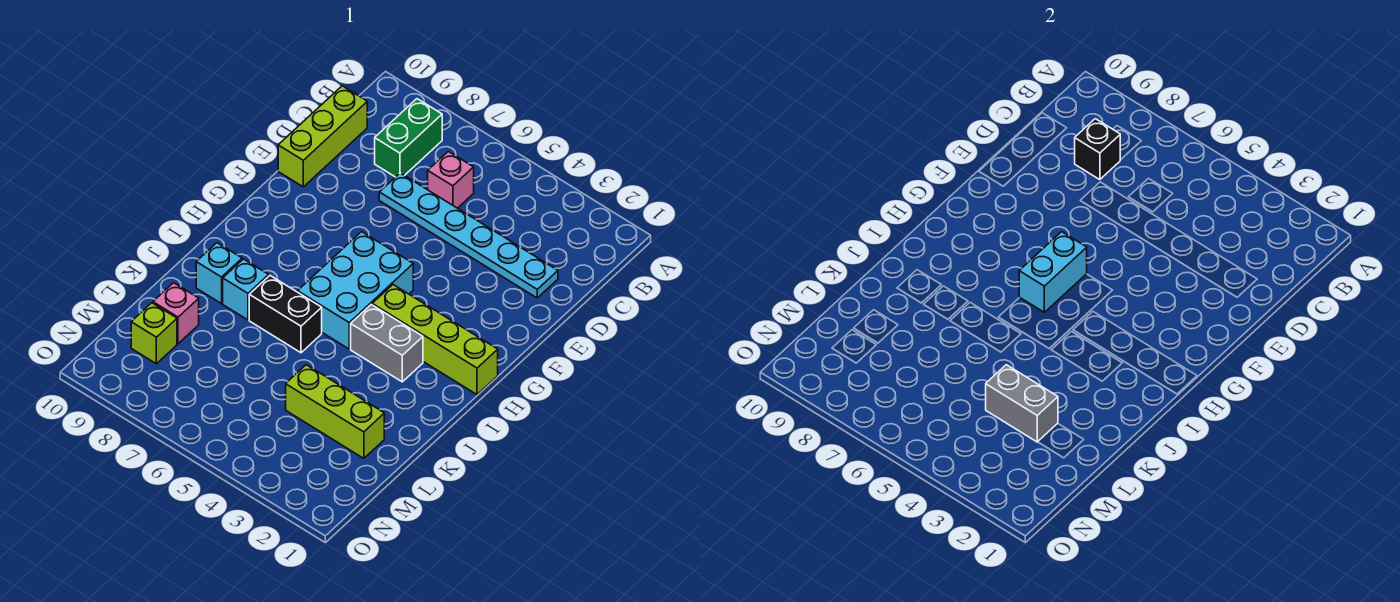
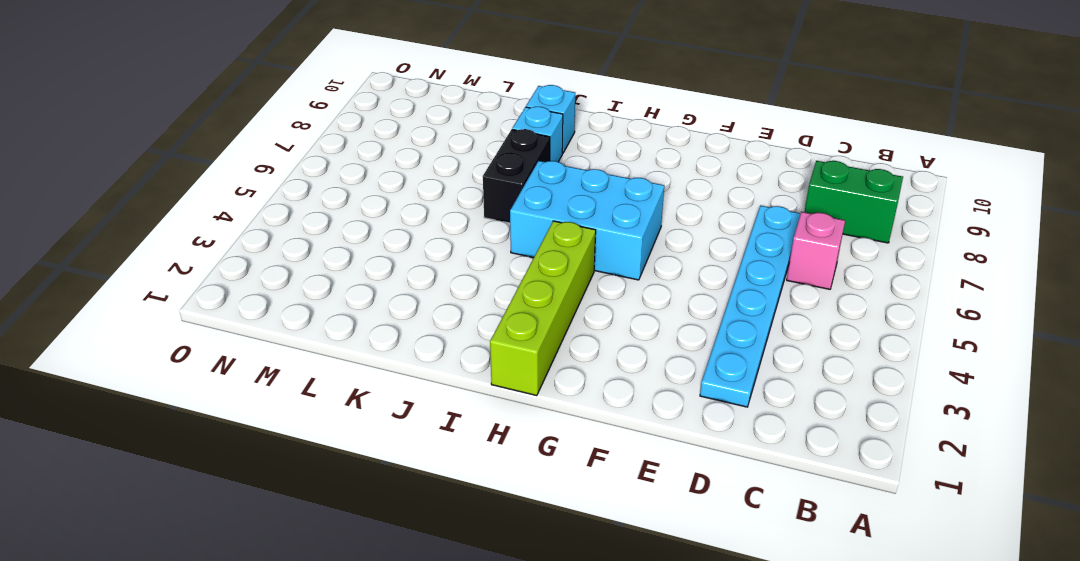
none -> lime brick C10:E10 level 1
none -> grey brick I3:I4 level 1
none -> lime brick L2:L4 level 1

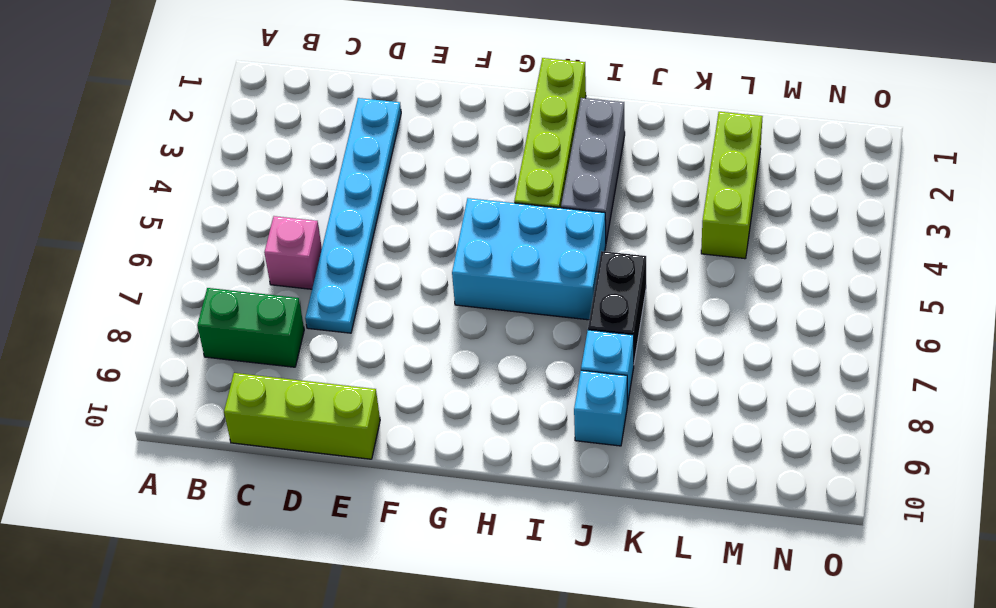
grey brick I2:I4 level 1 -> grey brick I3:I4 level 1
none -> pink brick L9 level 1
none -> lime brick M9 level 1
none -> black brick C8 level 2

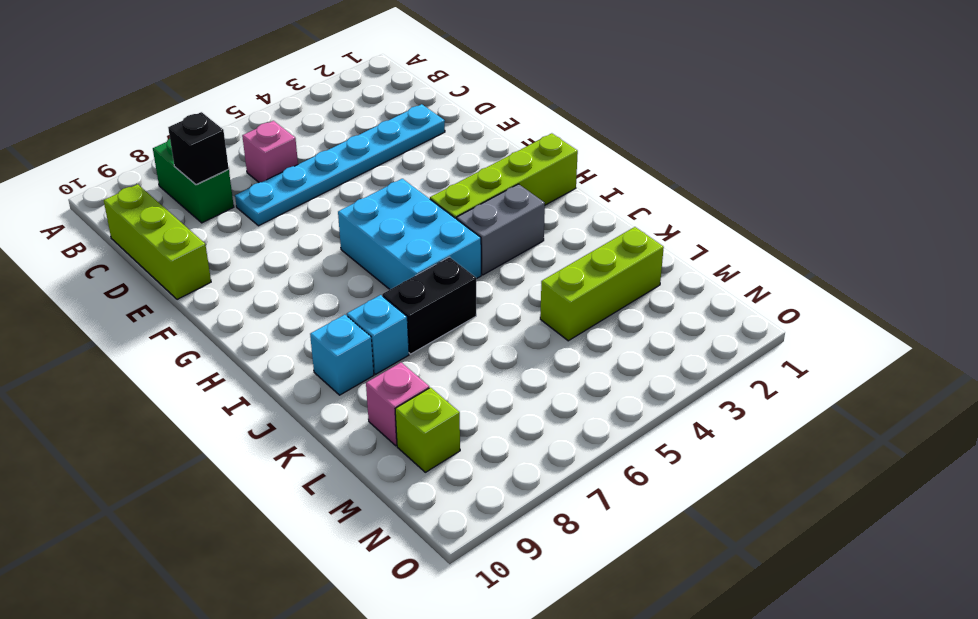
none -> cyan brick G6:H6 level 2
none -> grey brick L3:L4 level 2

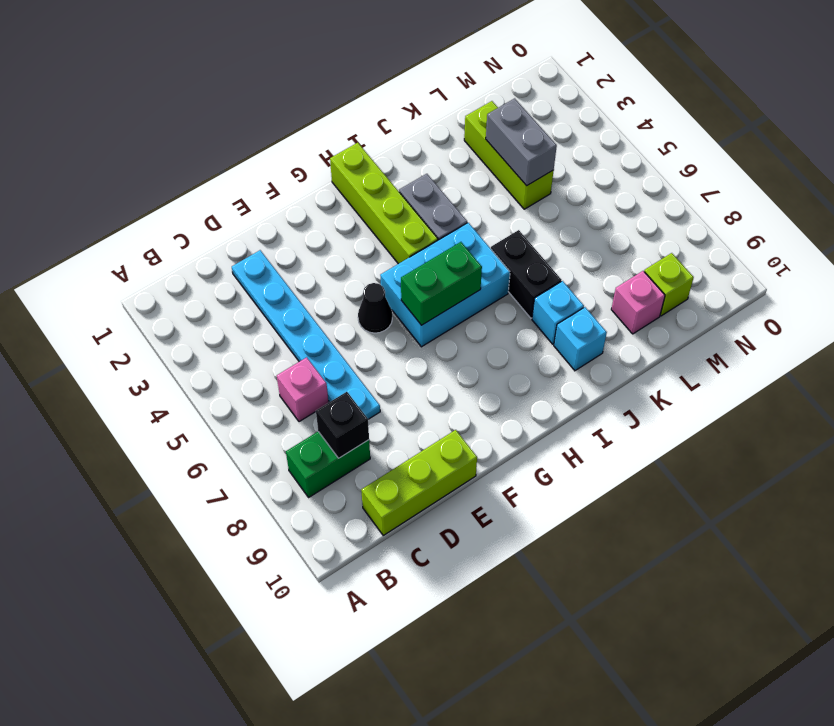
black cone F5 level 1 -> none
green brick G6:H6 level 2 -> cyan brick G6:H6 level 2

